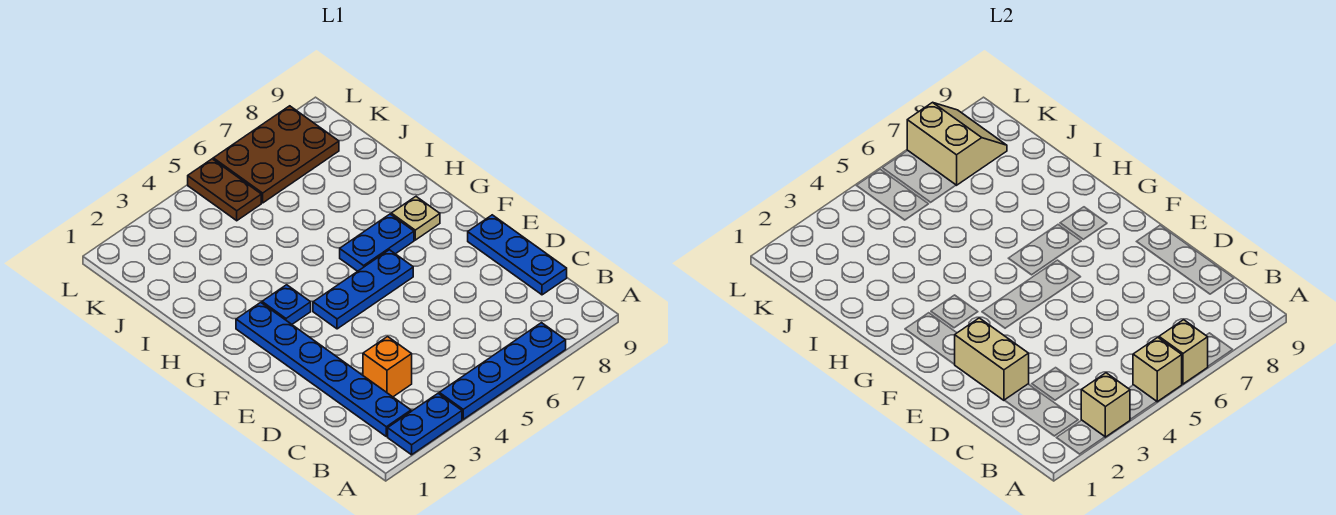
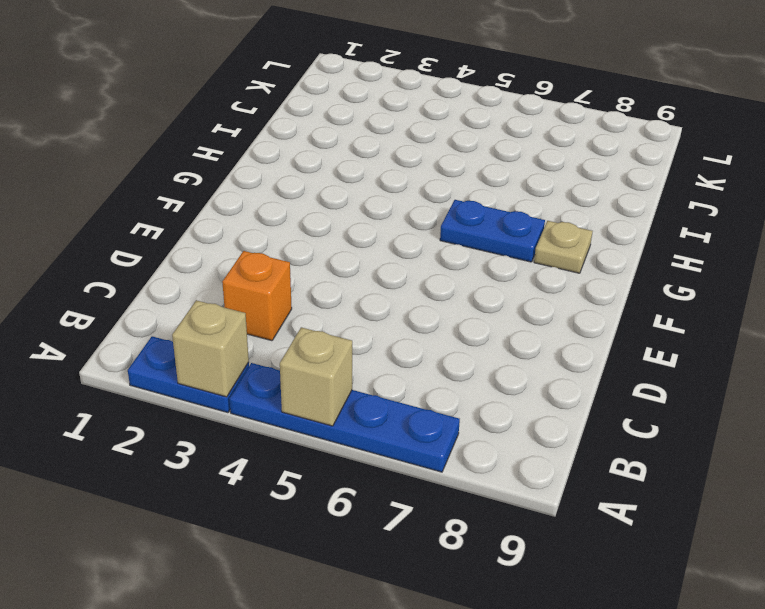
none -> blue plate B2:G2 level 1
none -> blue plate C9:E9 level 1
none -> blue plate F4:F6 level 1

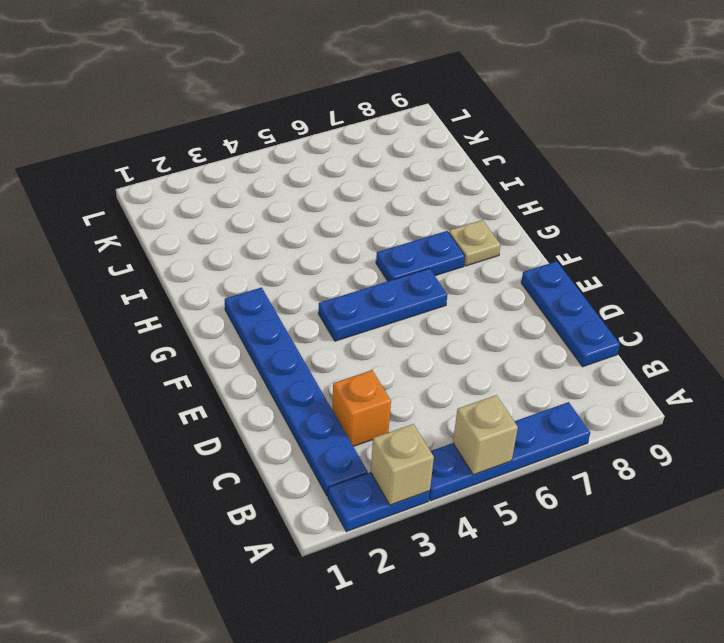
none -> blue plate G3 level 1
none -> brown plate K5:L5 level 1
none -> brown plate K6:L8 level 1

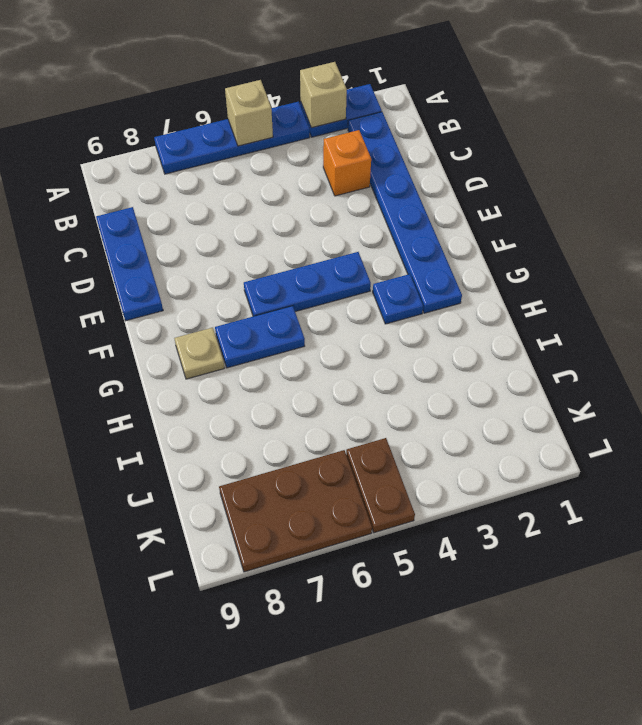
none -> tan brick A6 level 2
none -> tan brick D2:E2 level 2
none -> tan slope K7:L8 level 2 top 7

